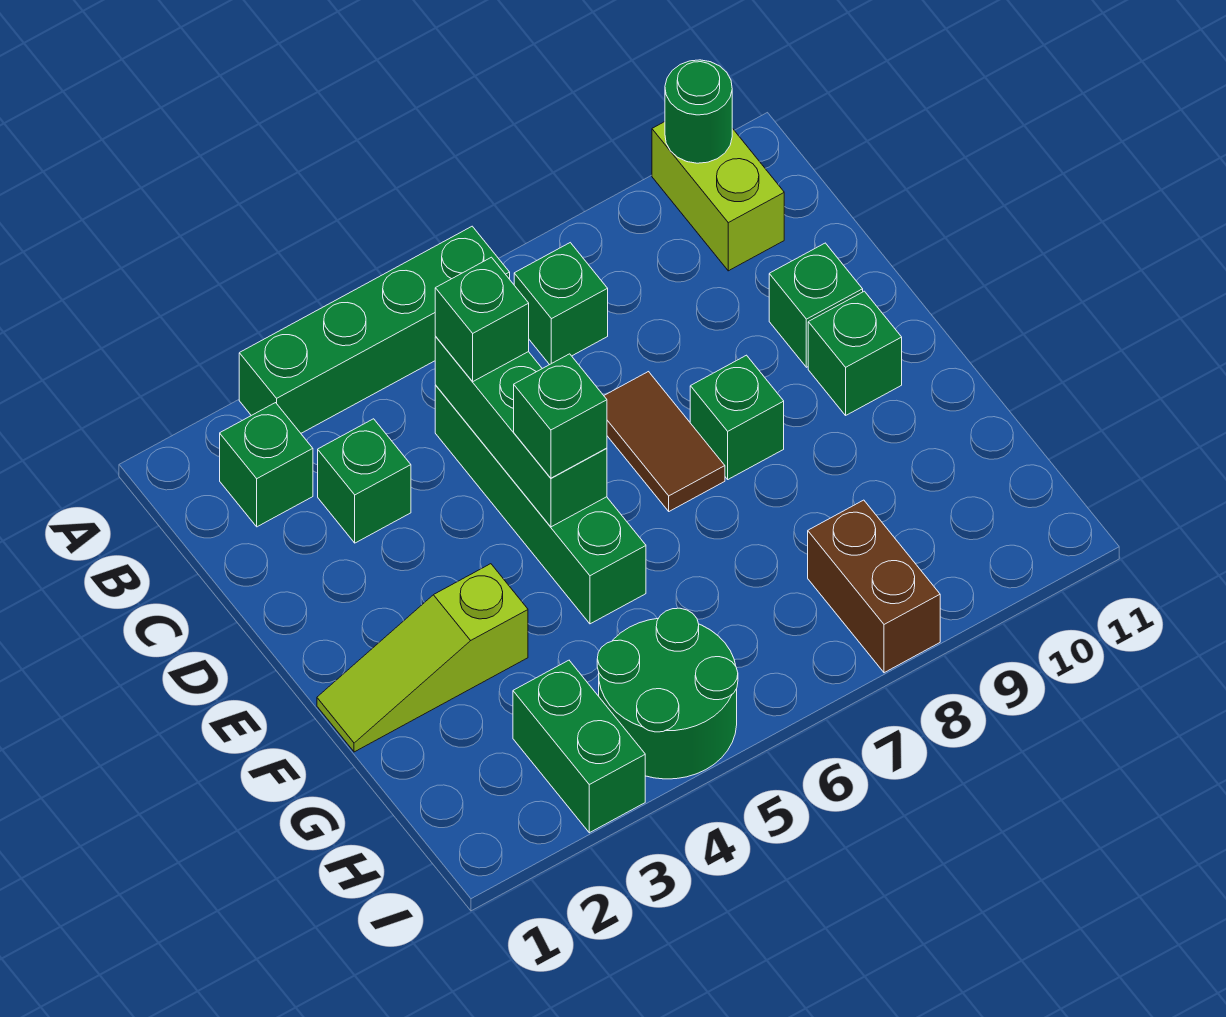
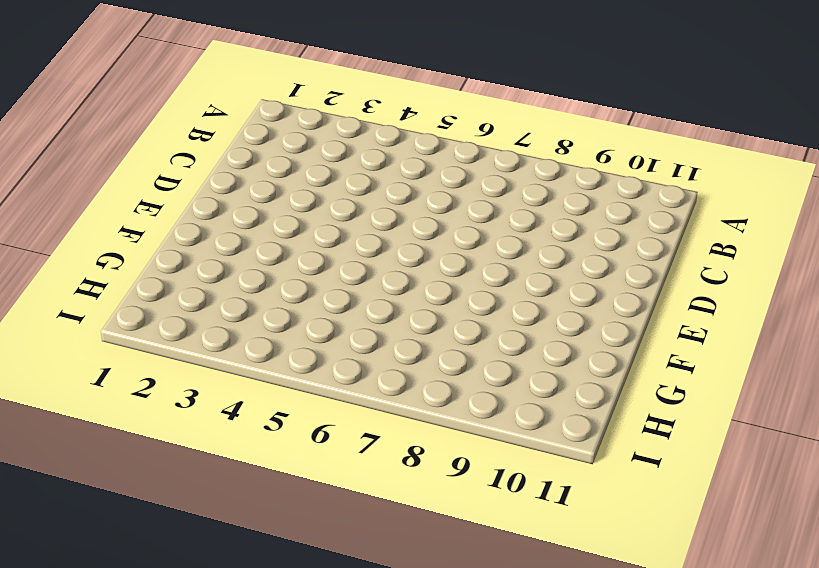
none -> green brick A3:A6 level 1
none -> lime brick A10:B10 level 1
none -> green brick B2 level 1

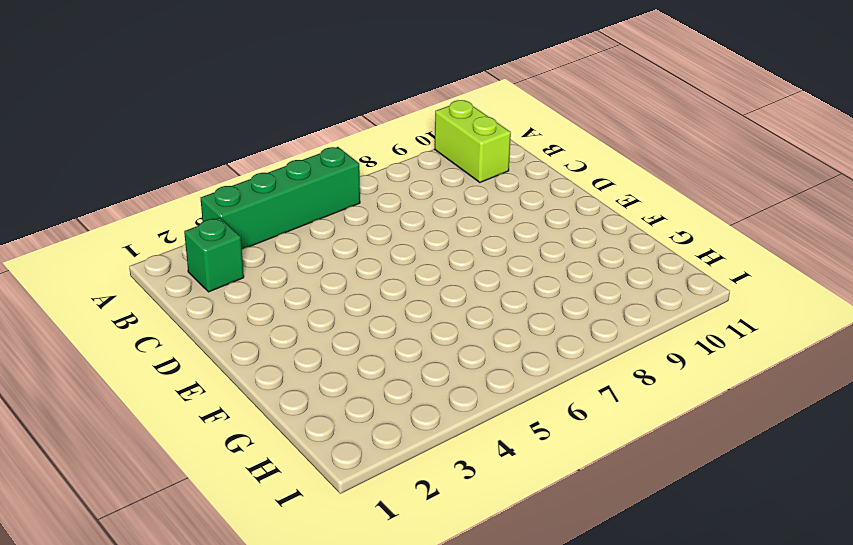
none -> green brick B7 level 1
none -> green brick C3 level 1
none -> green brick C5:F5 level 1

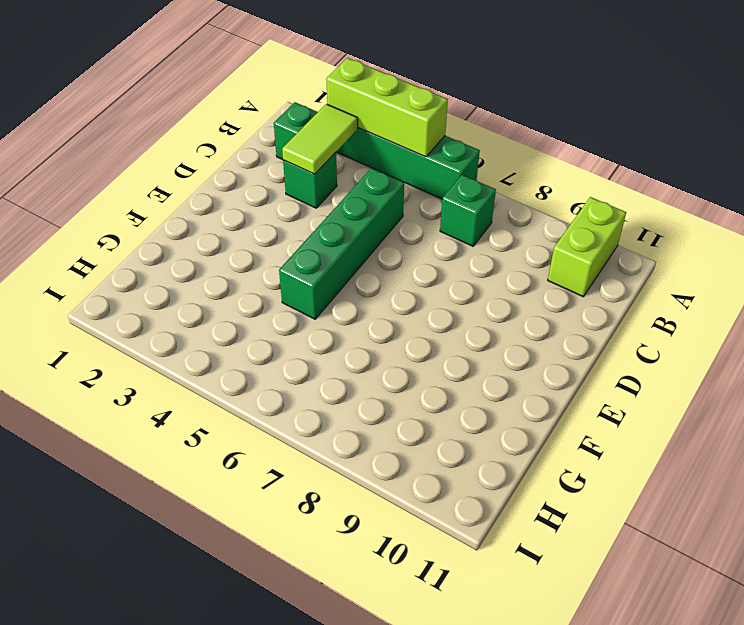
lime brick A3:A5 level 2 -> none
lime tile B3:C3 level 2 -> none
none -> brown tile D7:E7 level 1
none -> green brick D10 level 1
none -> green brick E8 level 1

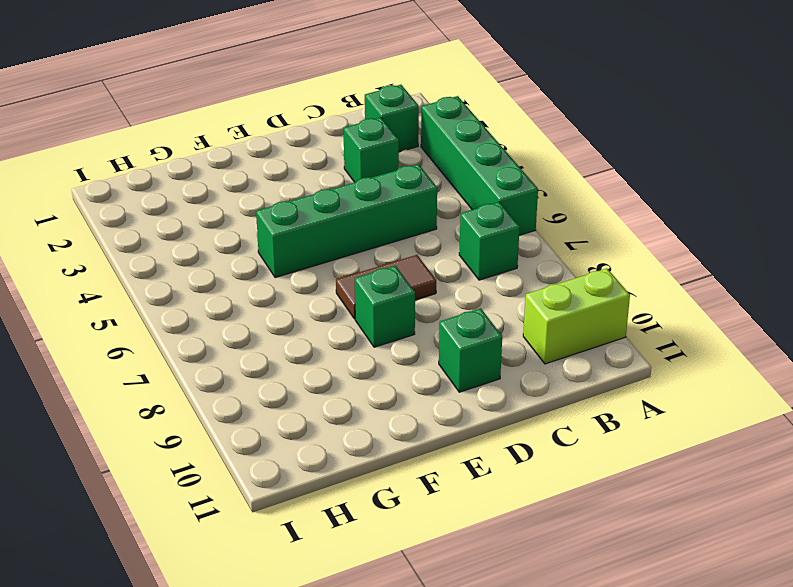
none -> green brick E10 level 1
none -> lime slope F1:F3 level 1 top 3
none -> green brick H3:I3 level 1

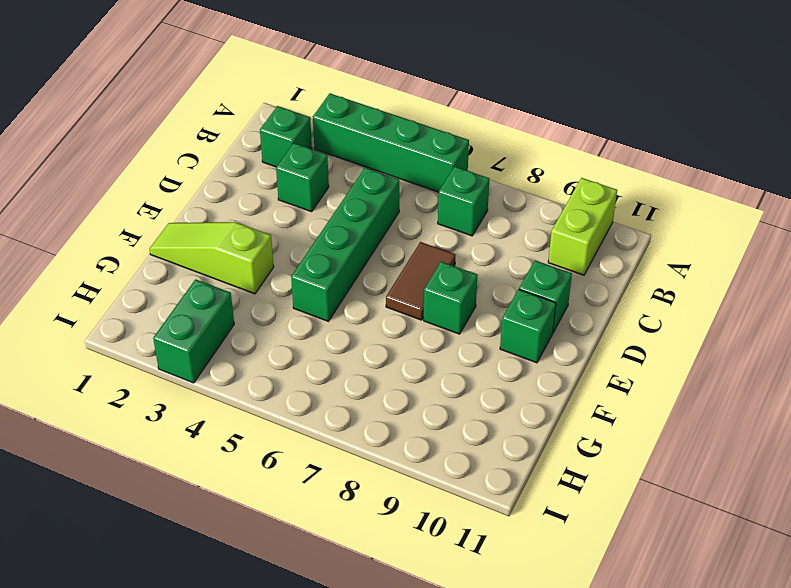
none -> green round brick H4:I5 level 1
none -> brown brick H8:I8 level 1
none -> green round brick A10 level 2

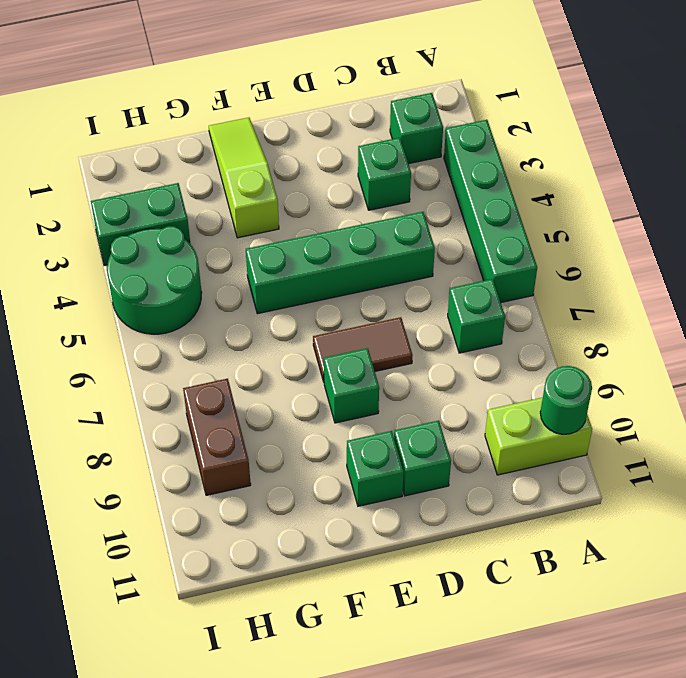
brown brick H8:H9 level 1 -> brown brick H8:I8 level 1
none -> green brick C5:E5 level 2
none -> green brick C5 level 3
none -> green brick E5 level 3

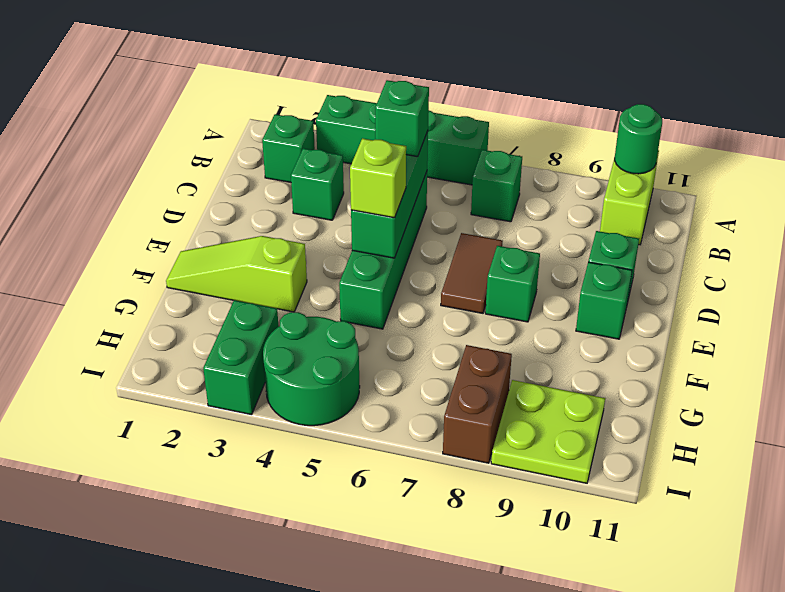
lime brick E5 level 3 -> green brick E5 level 3
lime plate H9:I10 level 1 -> none

